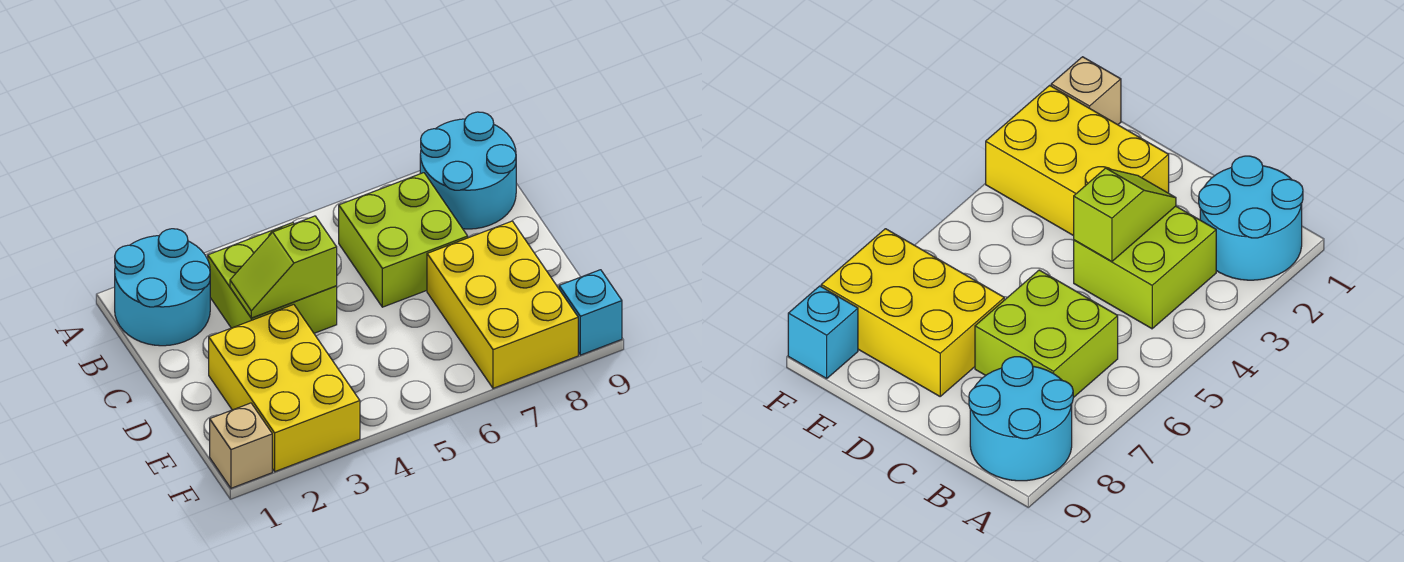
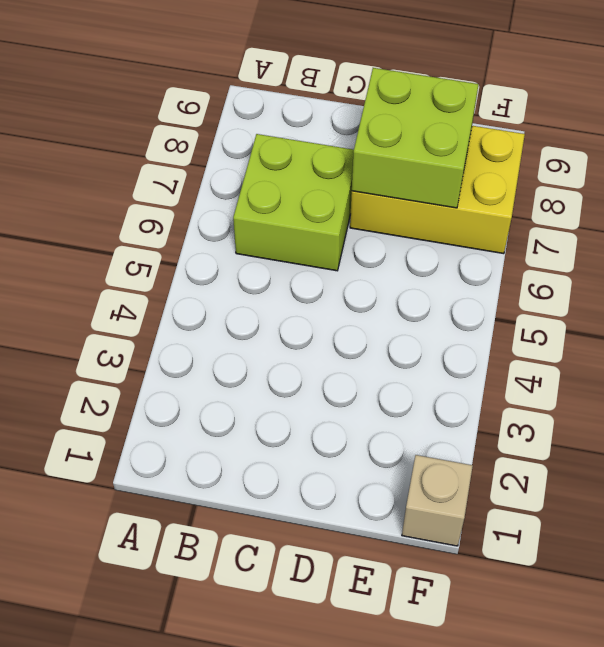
lime brick D7:E8 level 2 -> lime brick B3:C4 level 1
none -> cyan round brick A1:B2 level 1
none -> cyan round brick A8:B9 level 1

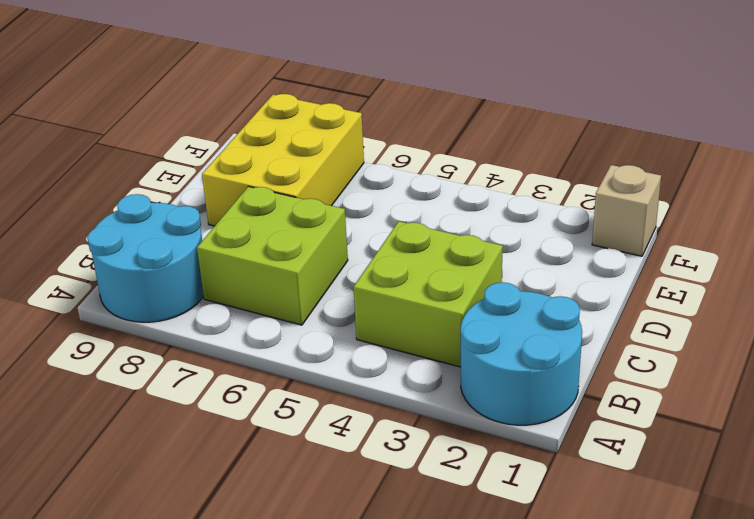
none -> yellow brick D2:F3 level 1
none -> cyan brick F9 level 1

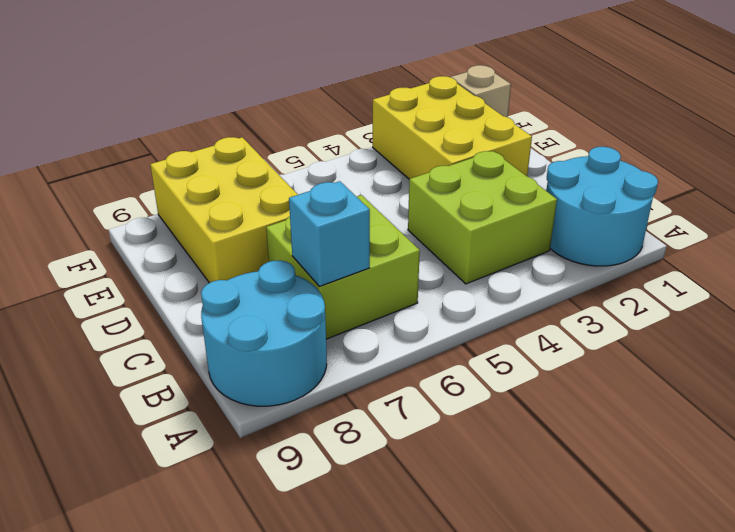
cyan brick B7 level 2 -> cyan brick F9 level 1
none -> lime slope C3:C4 level 2 top 4

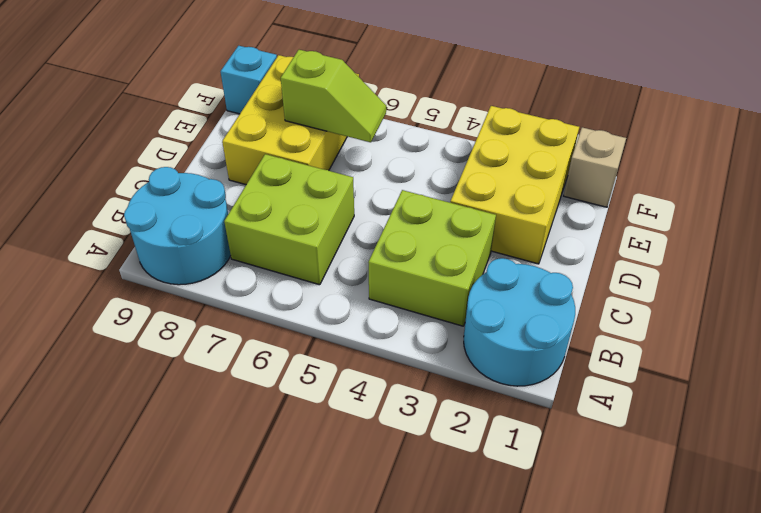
lime slope E6:E7 level 2 top 7 -> lime slope C3:C4 level 2 top 4

